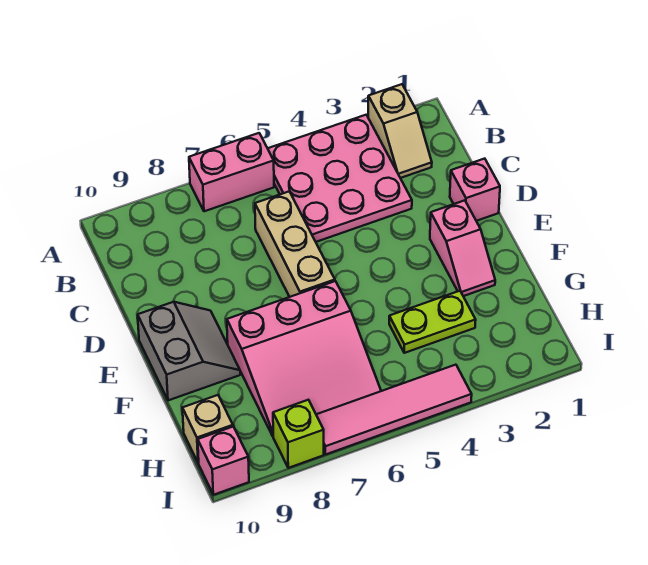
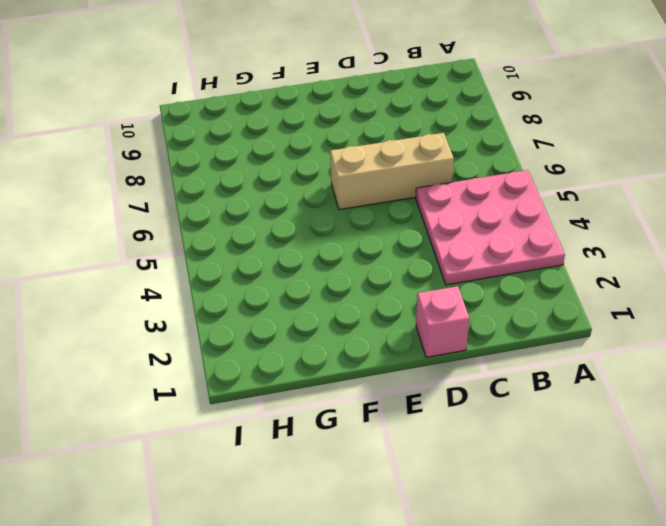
none -> tan slope A2:B2 level 1 top A
none -> pink brick A6:A7 level 1
none -> pink slope E2:F2 level 1 top E

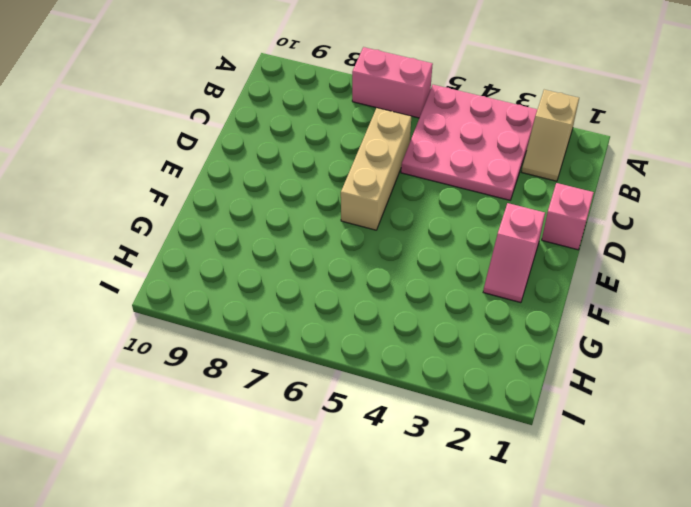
none -> grey slope E9:F10 level 1 top 10
none -> pink slope F6:H8 level 1 top F
none -> lime plate G3:G4 level 1

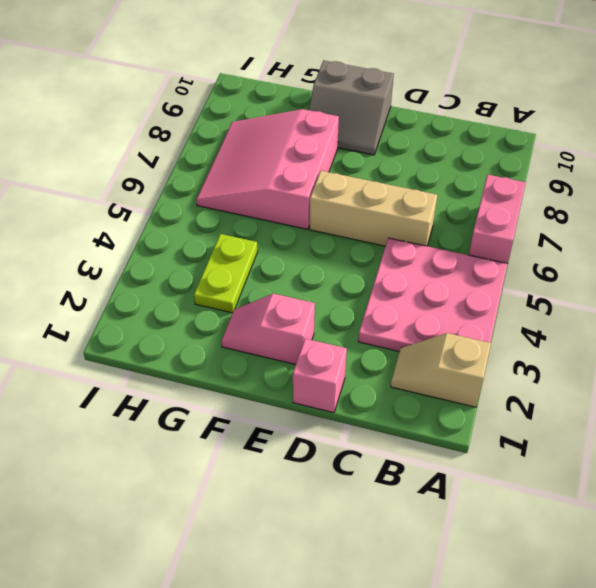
none -> tan brick H10 level 1
none -> pink tile I4:I7 level 1
none -> lime brick I8 level 1

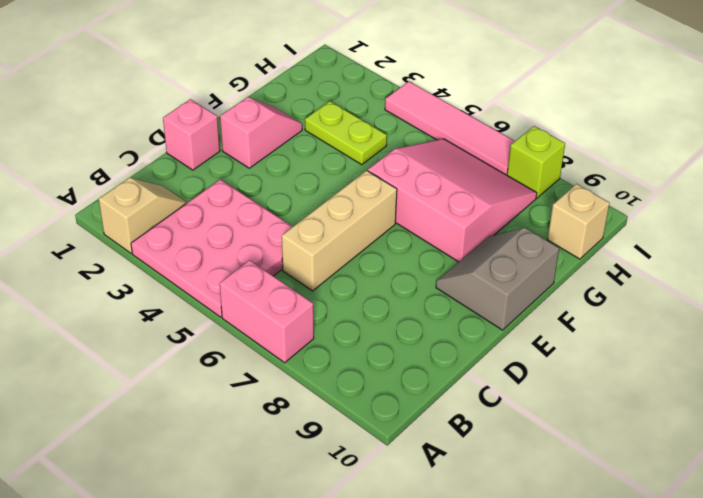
none -> pink brick I10 level 1

